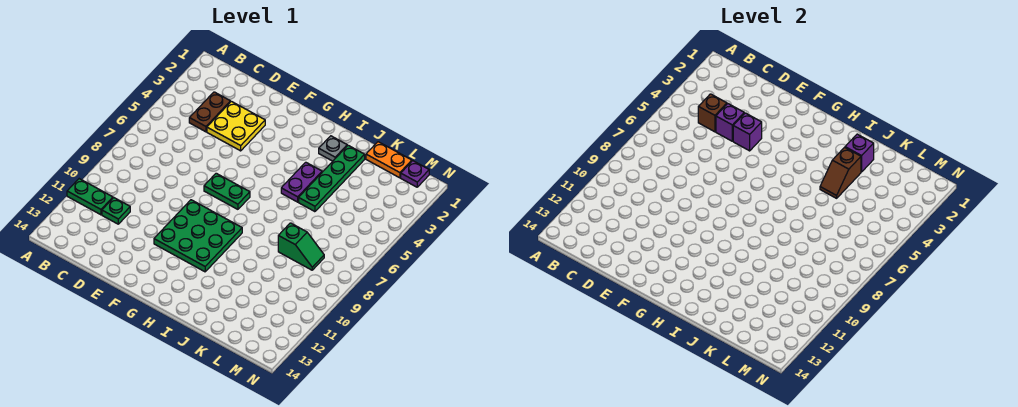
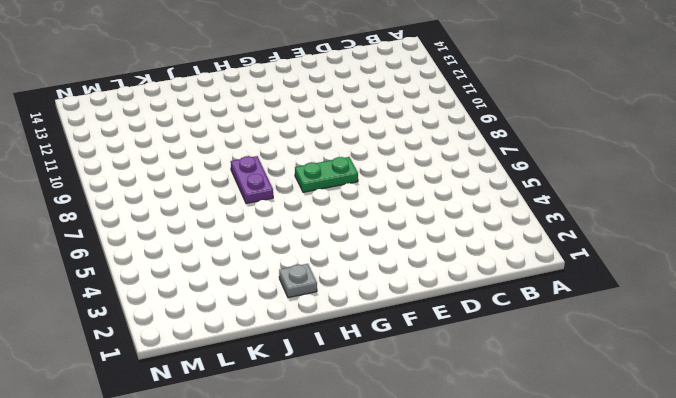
purple plate I7:I8 level 1 -> purple plate I4:I5 level 1
none -> green plate A11:B11 level 1
none -> brown plate C3:C4 level 1
none -> green plate C11 level 1

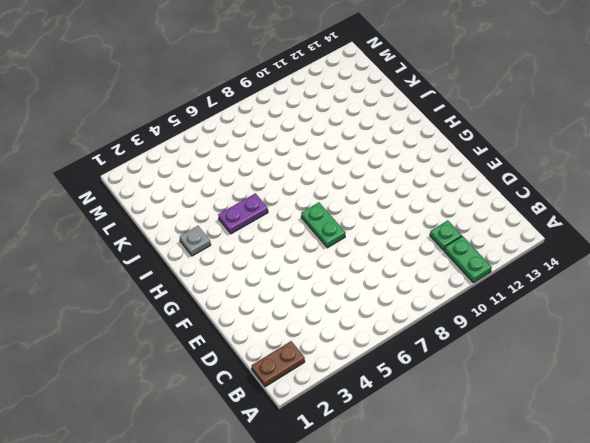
brown plate B1:B2 level 1 -> brown plate C3:C4 level 1
none -> yellow plate D3:E4 level 1
none -> green plate F9:H11 level 1
none -> green plate J2:J5 level 1

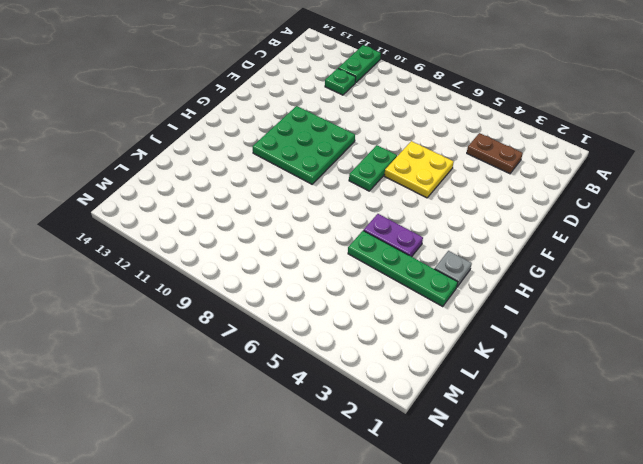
yellow plate E5:F6 level 1 -> yellow plate D3:E4 level 1
none -> orange plate K1:L1 level 1
none -> green slope K8:L8 level 1 top K
none -> purple plate M1 level 1

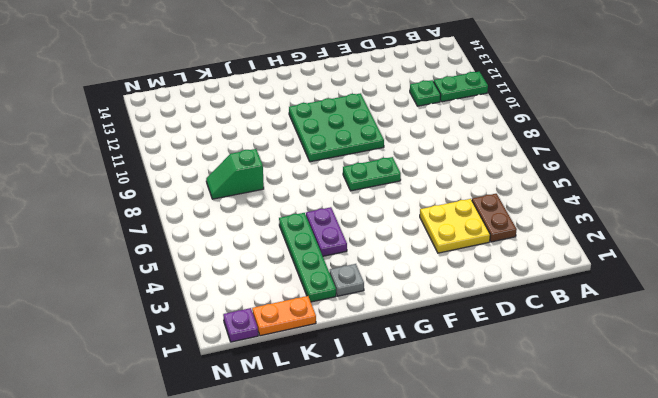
none -> brown brick C4 level 2
none -> purple brick D4 level 2
none -> purple brick E4 level 2

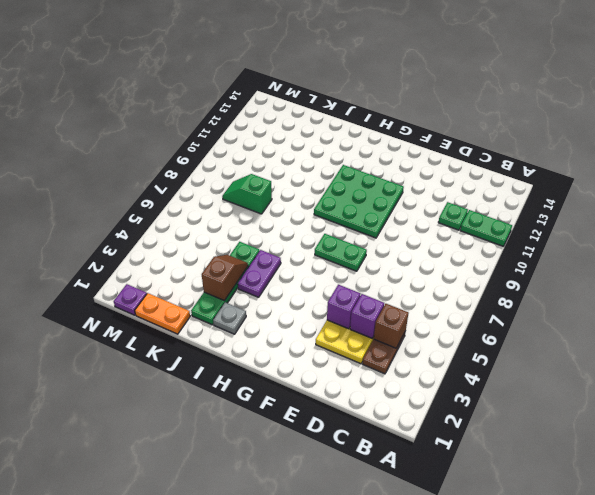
none -> purple brick J2 level 2

